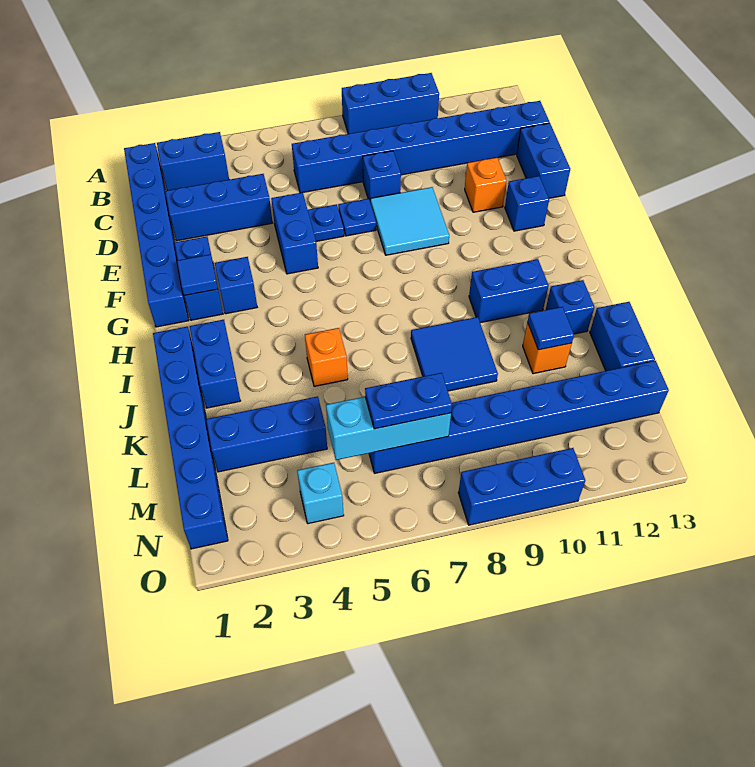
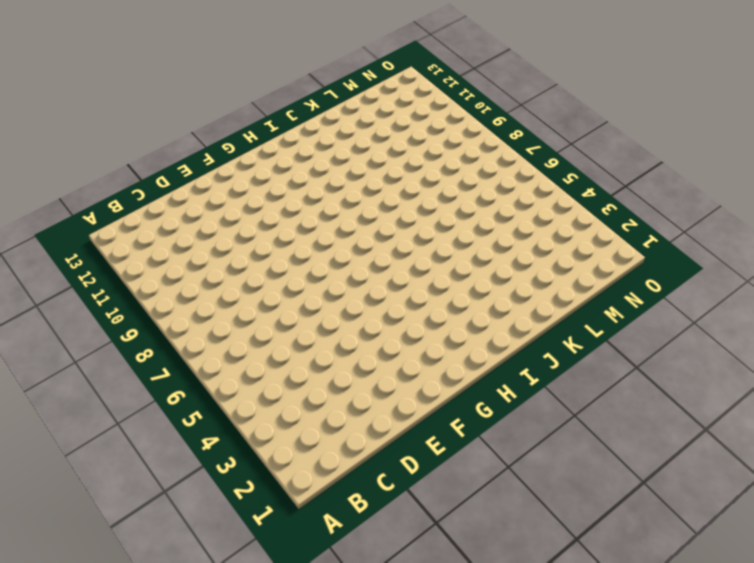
none -> blue brick A8:A10 level 1
none -> blue brick B1:G1 level 1
none -> blue brick B2:B3 level 1
none -> blue brick C6:C13 level 1

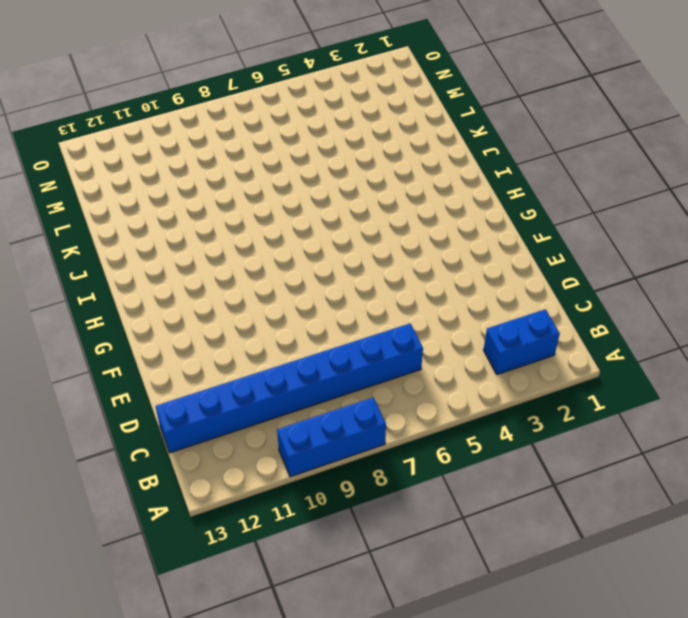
none -> blue brick B1:G1 level 1
none -> blue brick D2:D4 level 1
none -> blue brick D8 level 1
none -> blue brick D13:E13 level 1

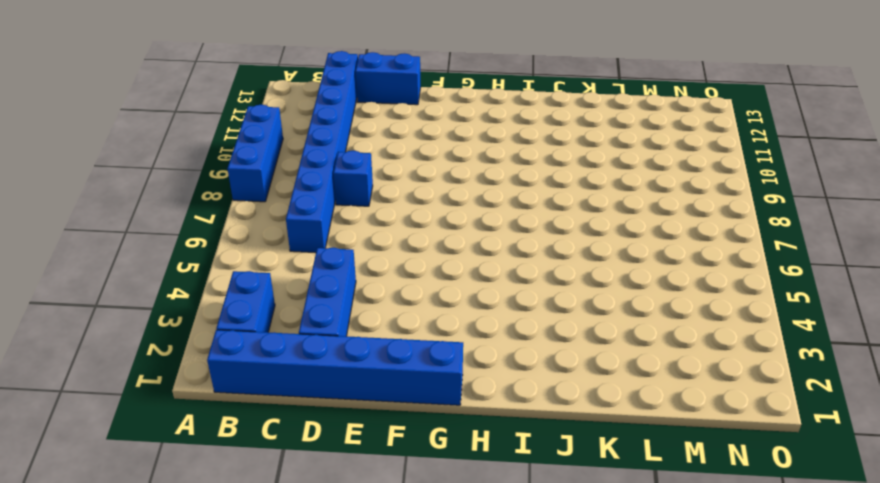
none -> blue brick E5:F5 level 1
none -> blue plate E6 level 1
none -> blue plate E7 level 1
none -> cyan tile E8:F9 level 1

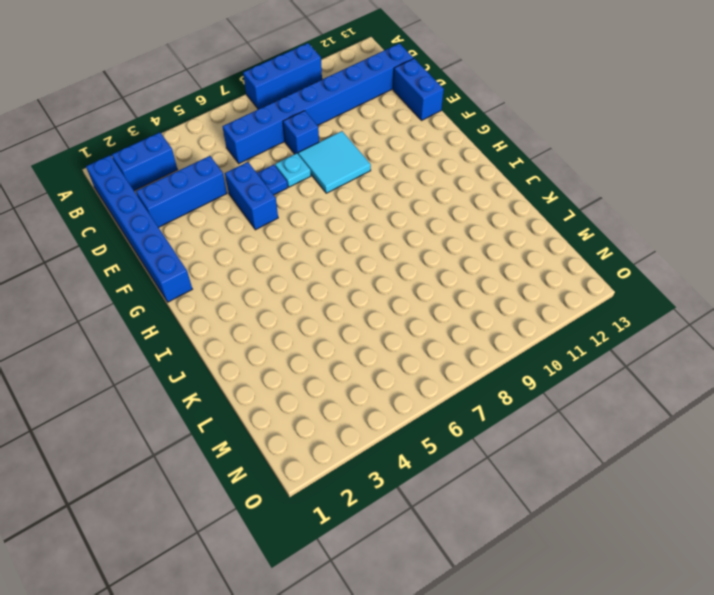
cyan plate E7 level 1 -> blue plate E7 level 1
none -> orange brick E11 level 1
none -> blue brick F2:G2 level 1
none -> blue brick F12 level 1
none -> blue brick G3 level 1

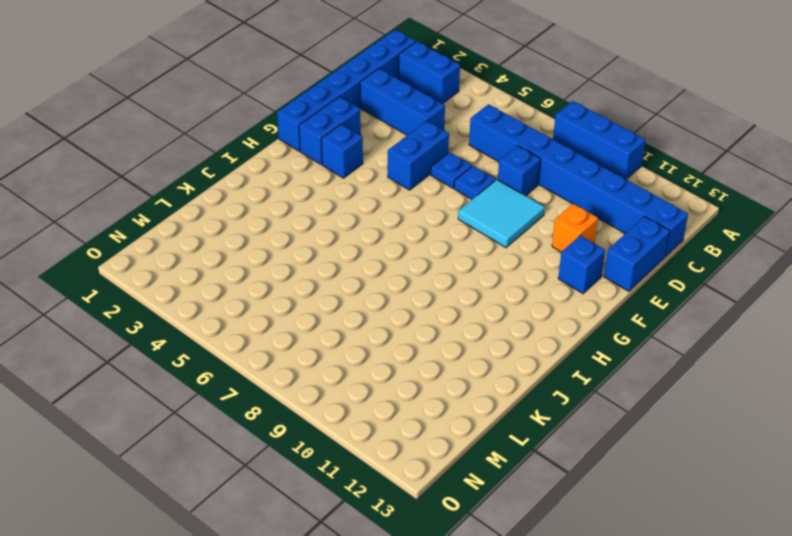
none -> blue brick I1:N1 level 1
none -> blue brick I2:J2 level 1
none -> blue brick I10:I11 level 1
none -> orange brick J5 level 1

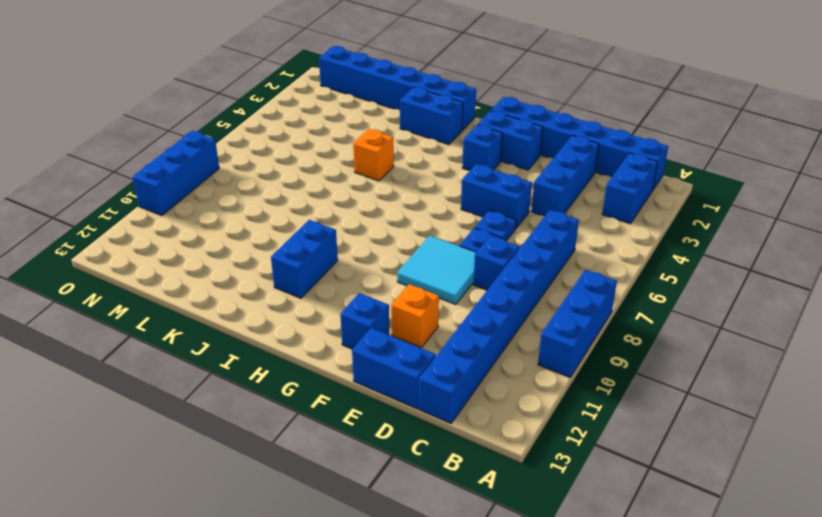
none -> blue tile J8:K9 level 1
none -> blue brick J12 level 1
none -> orange brick K11 level 1
none -> blue brick K13:L13 level 1

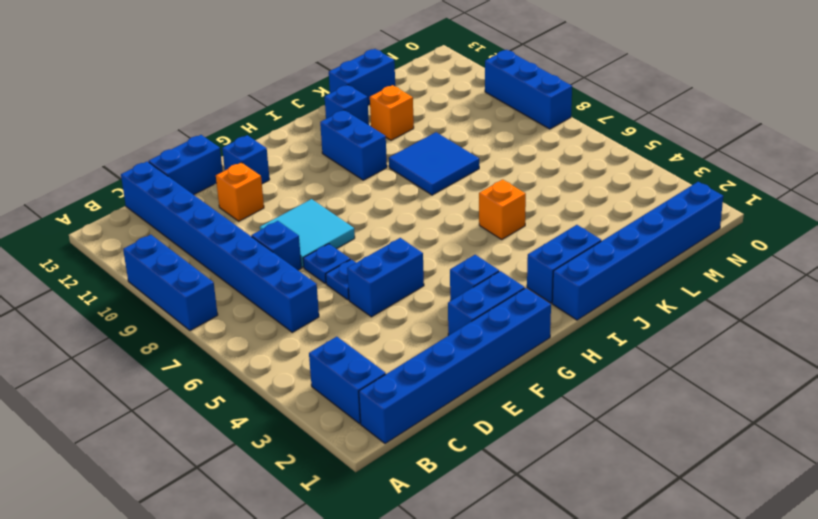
none -> blue brick D2:D4 level 1
none -> blue brick L2:L4 level 1
none -> blue brick M6:M13 level 1
none -> cyan brick N4 level 1

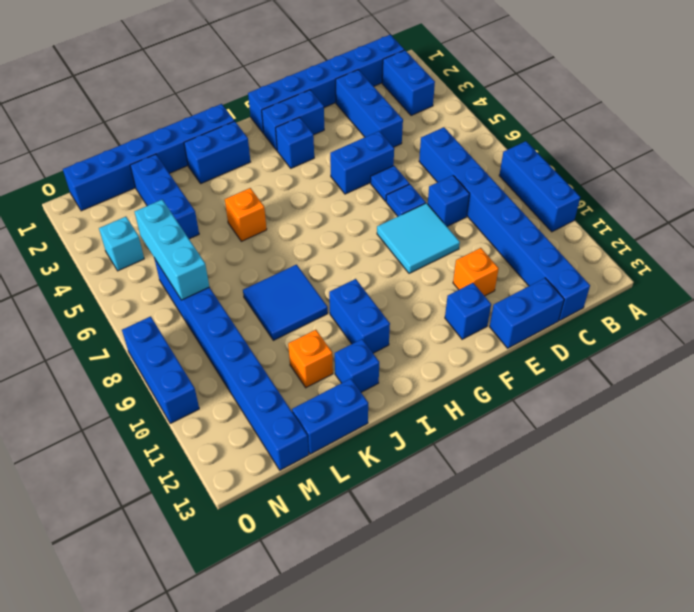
none -> blue tile G2 level 2
none -> blue tile K11 level 2
none -> blue plate M6:M7 level 3

